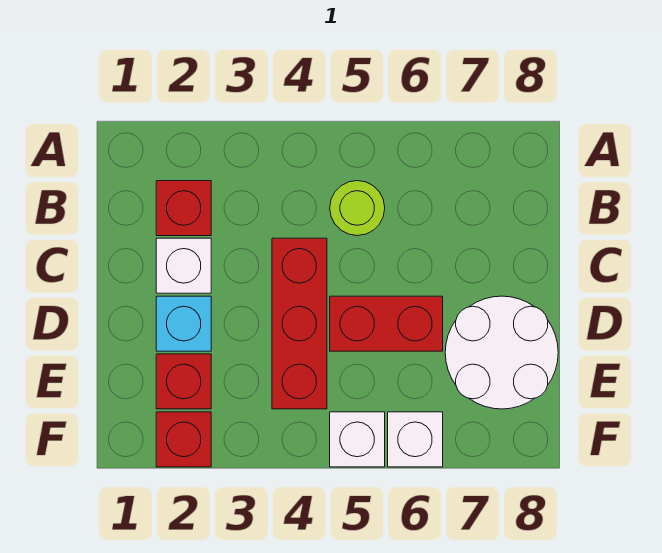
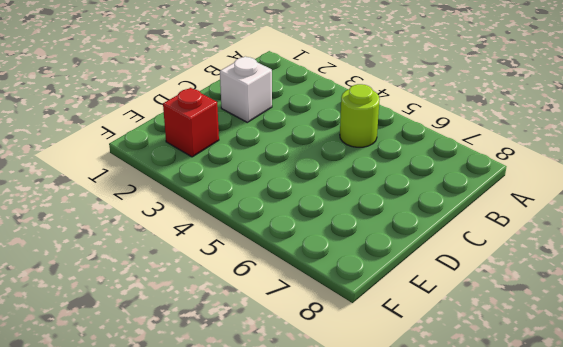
none -> red brick B2 level 1
none -> red brick C4:E4 level 1

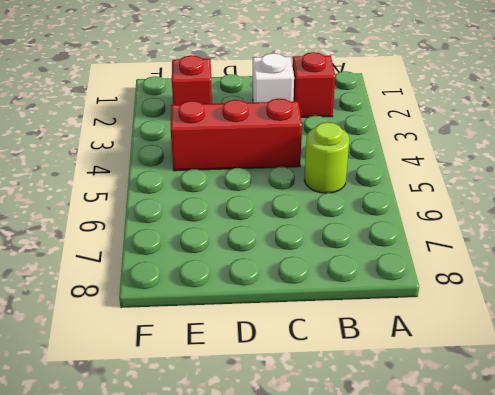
none -> cyan brick D2 level 1
none -> red brick D5:D6 level 1

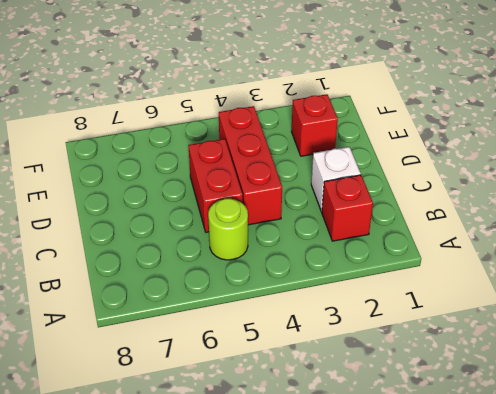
red brick C5:D5 level 1 -> red brick D5:D6 level 1
none -> cyan brick D2 level 1
none -> white round brick D7:E8 level 1

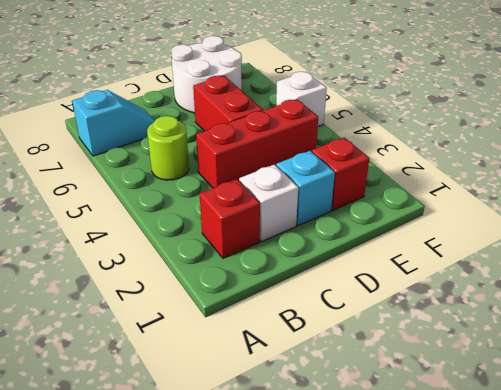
cyan slope A7:B7 level 1 top A -> none
none -> red brick F2 level 1
none -> white brick F6 level 1

